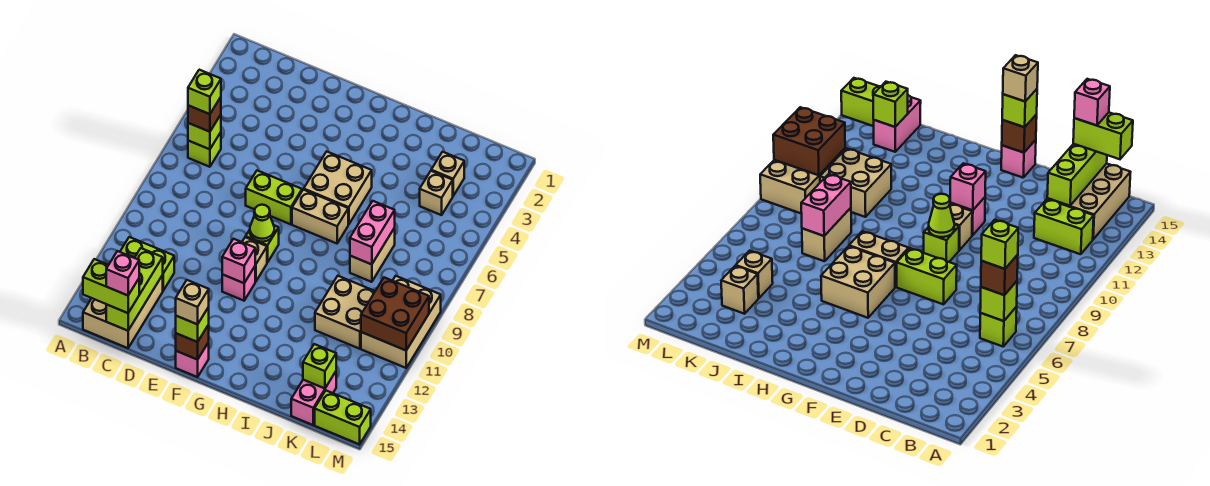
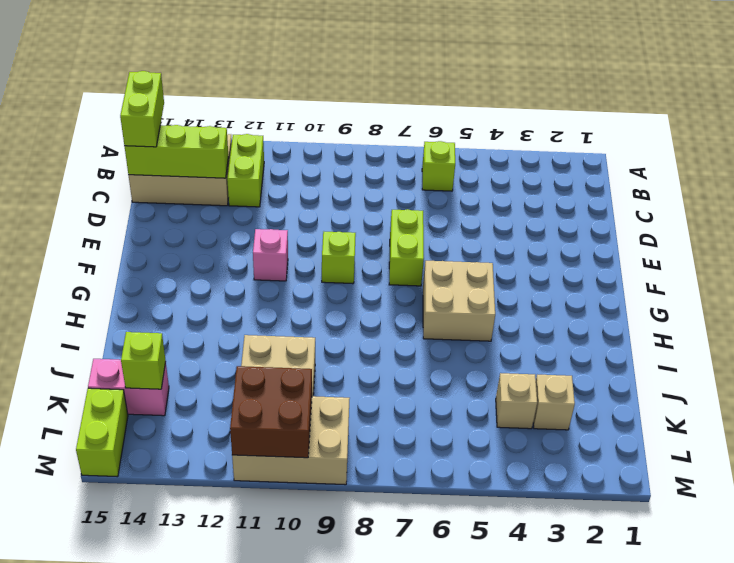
none -> tan brick F10 level 1
none -> pink brick F15 level 1
none -> tan brick G7:H7 level 1
none -> tan brick J7:J8 level 1

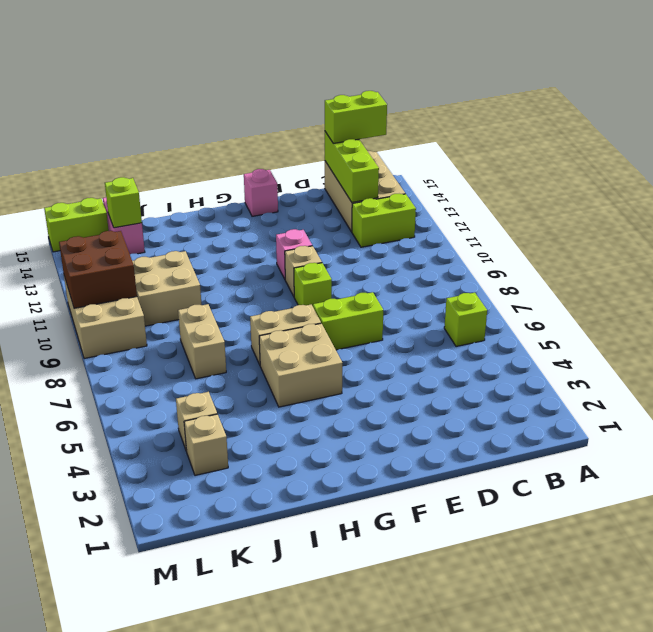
none -> lime brick B6 level 2
none -> lime cone F9 level 2
none -> pink brick F11 level 2
none -> brown brick F15 level 2

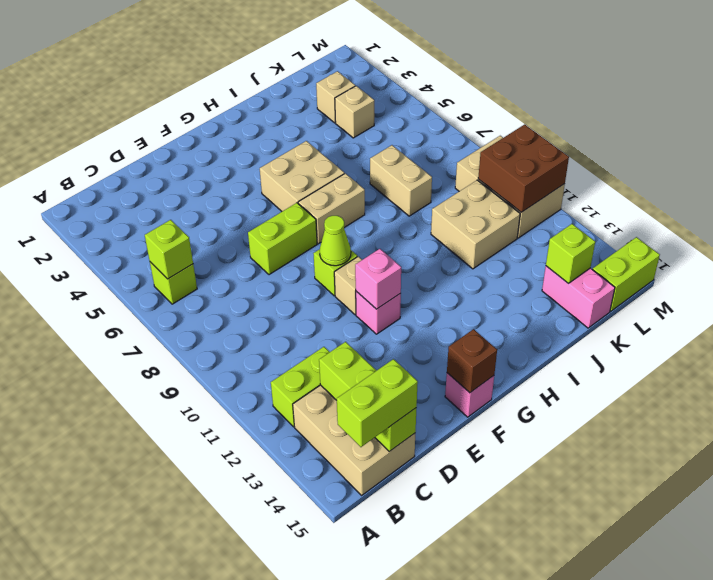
none -> pink brick J7:J8 level 2
none -> brown brick B6 level 3
none -> lime brick F15 level 3
none -> lime brick B6 level 4

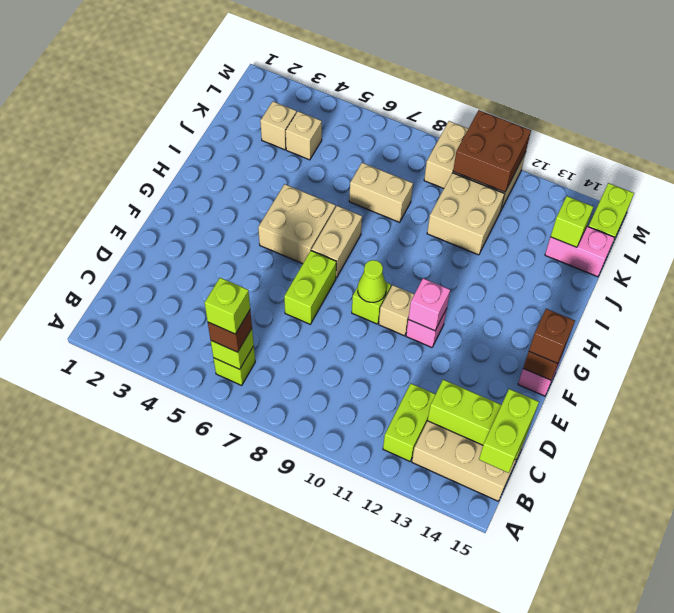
brown brick F15 level 3 -> lime brick F15 level 3
none -> pink brick J7:J8 level 2
none -> pink brick C15 level 4
none -> tan brick F15 level 4

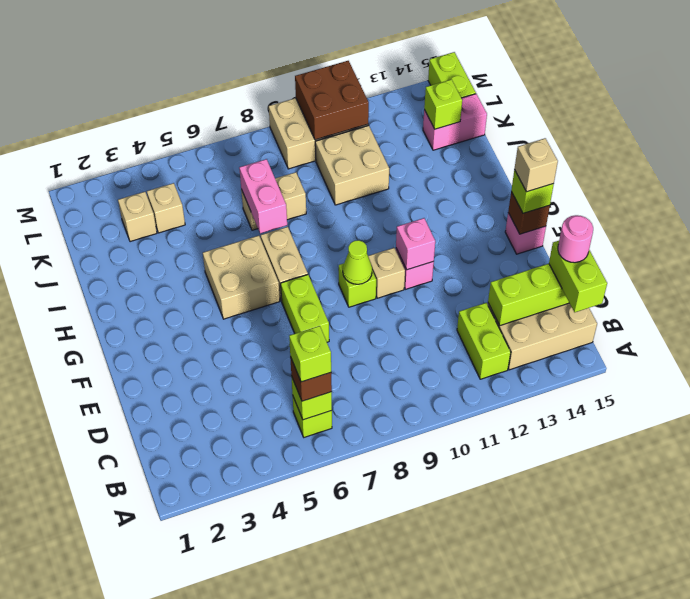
pink round brick C15 level 4 -> pink brick C15 level 4
pink brick I7:J7 level 2 -> pink brick J7:J8 level 2

